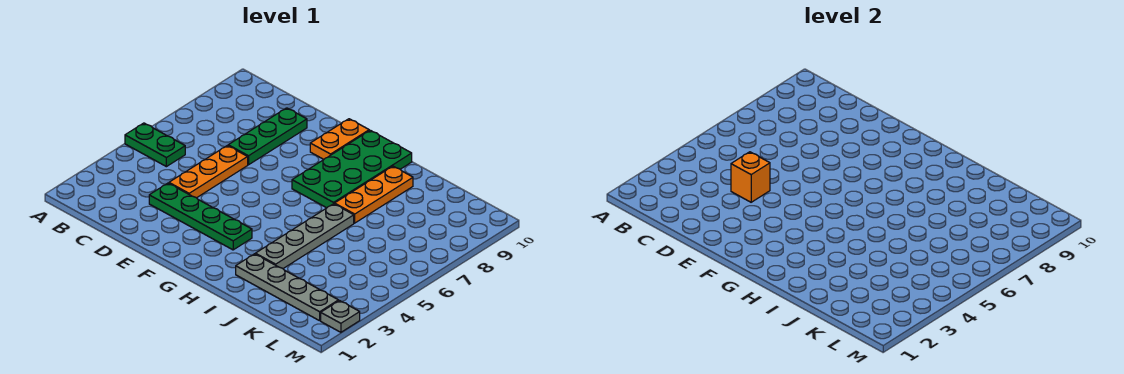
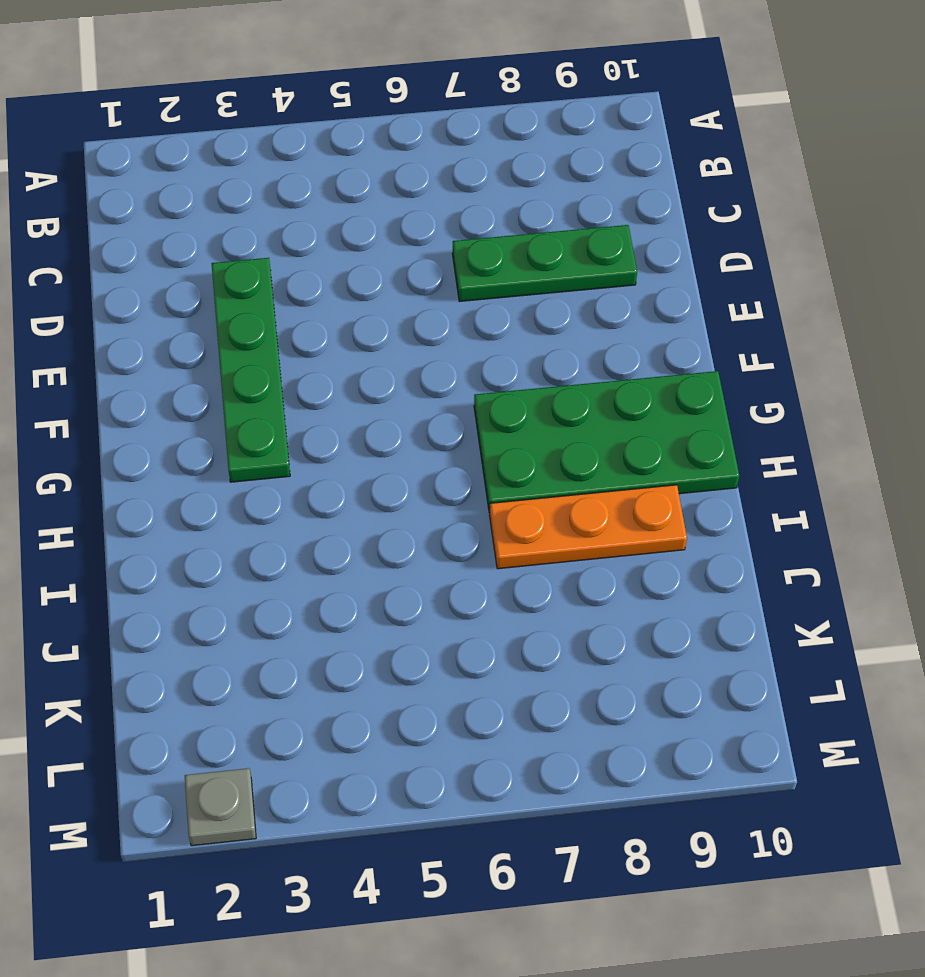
none -> green plate A5:B5 level 1
none -> orange plate D4:D6 level 1

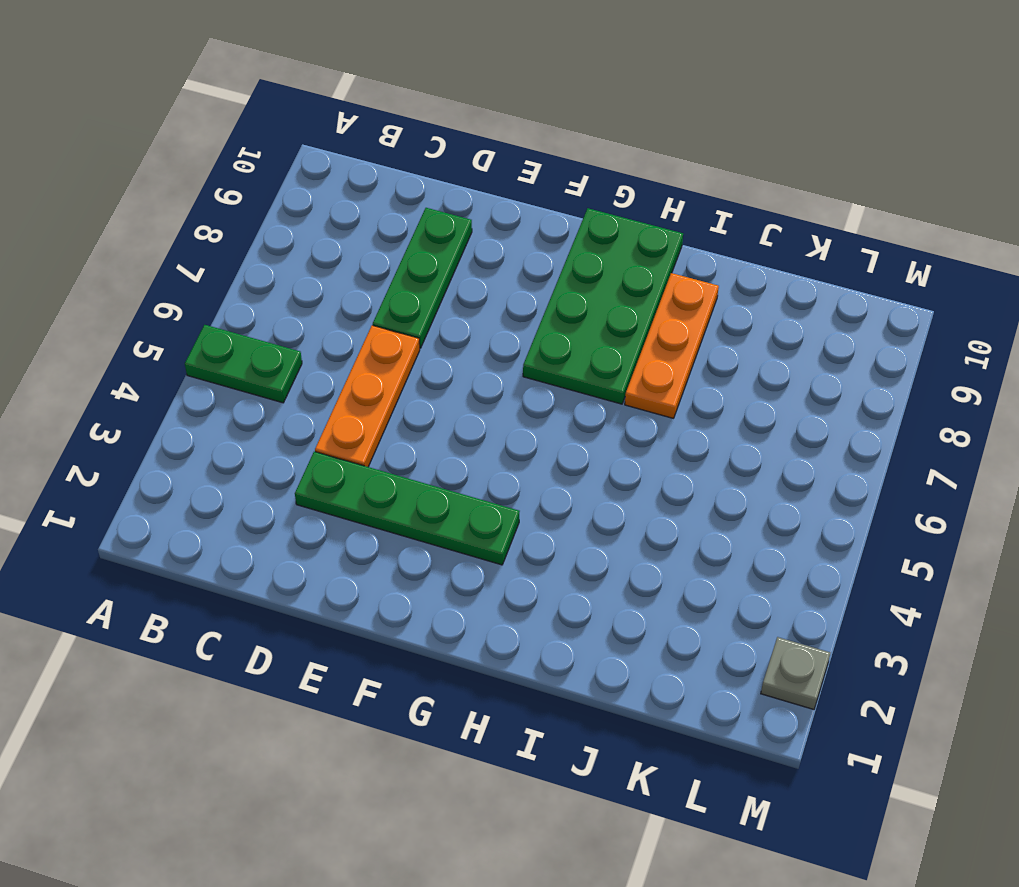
none -> orange plate F9:F10 level 1
none -> grey plate I2:L2 level 1

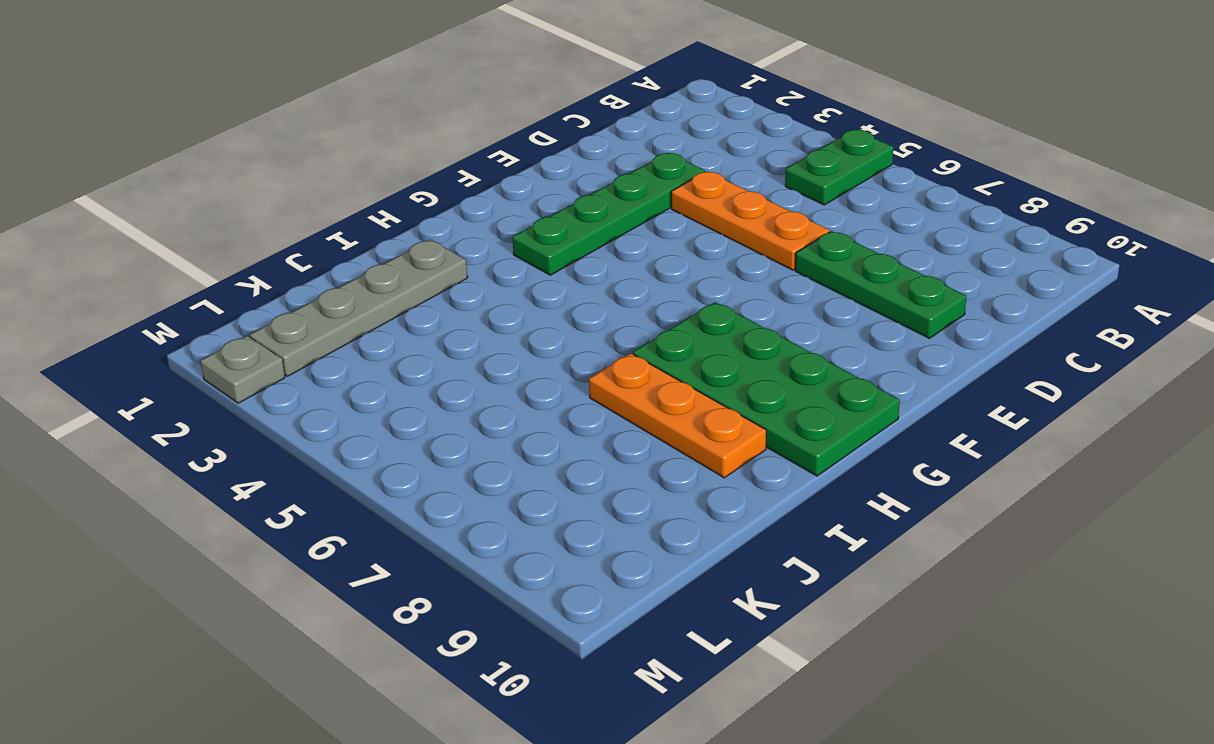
none -> orange plate F9:F10 level 1
none -> grey plate I3:I6 level 1

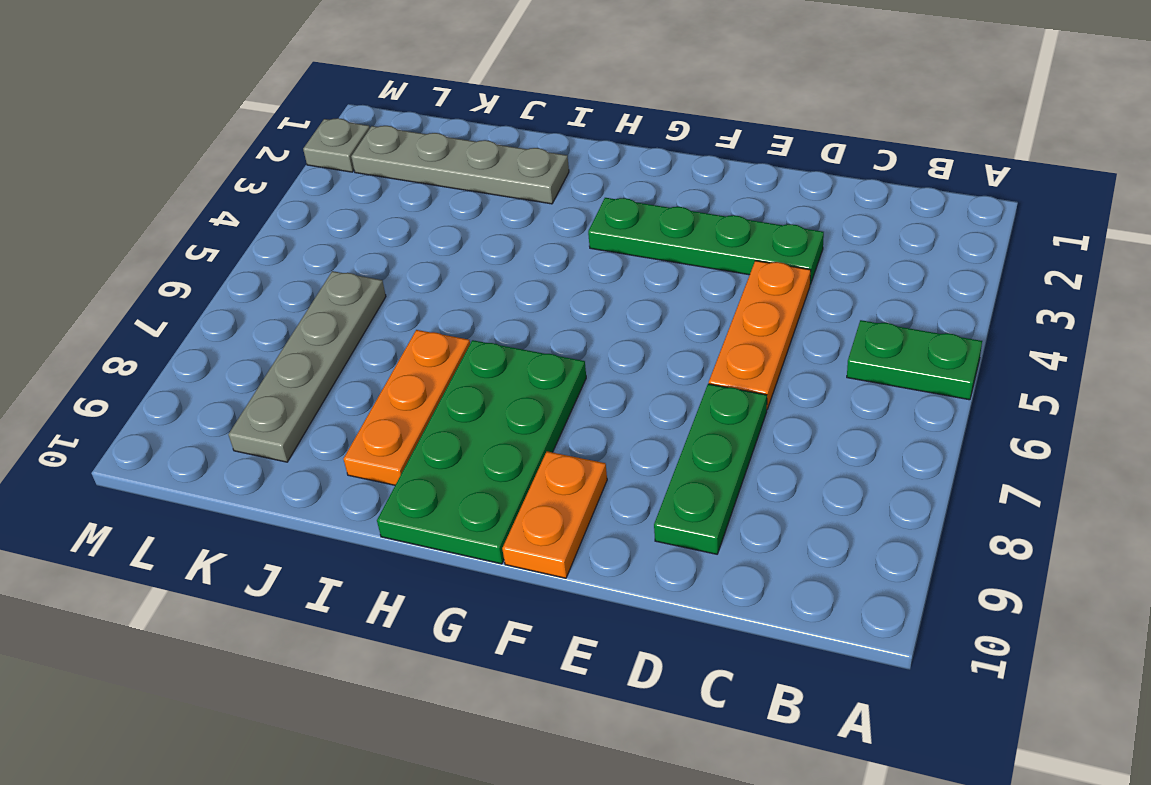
grey plate K6:K9 level 1 -> grey plate I3:I6 level 1
none -> orange brick D4 level 2

